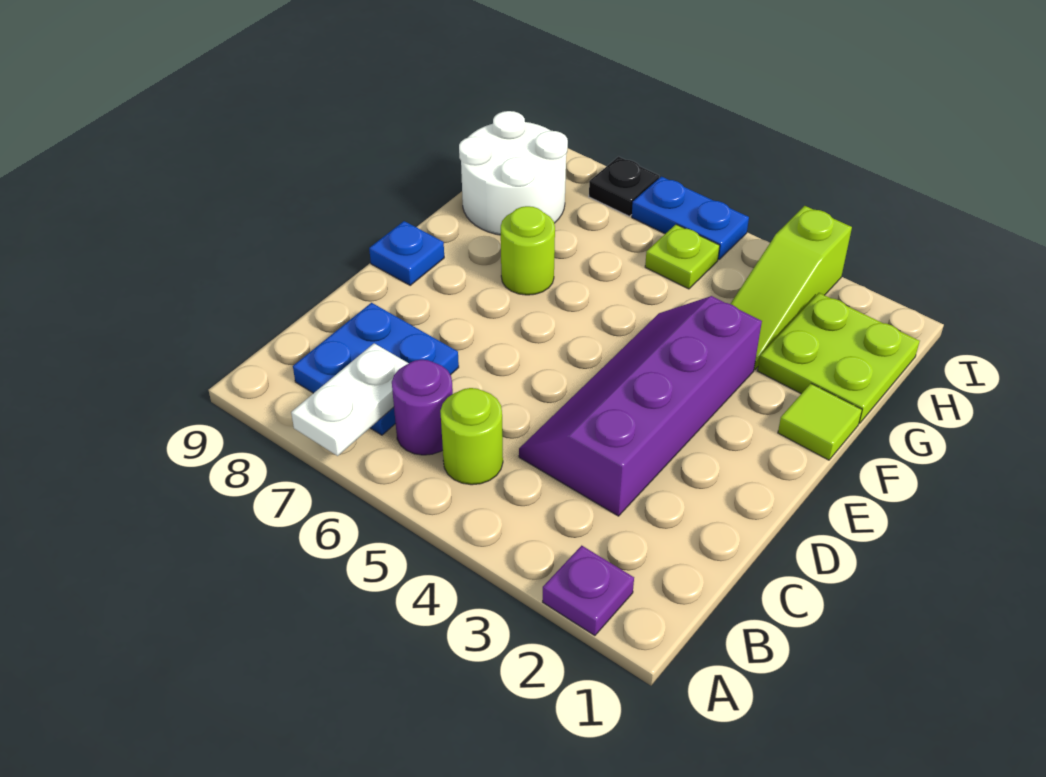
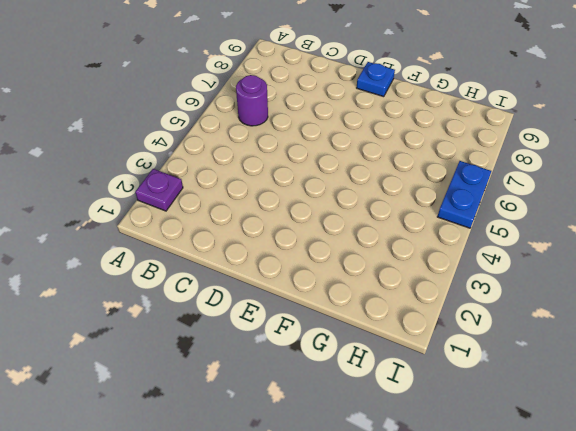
none -> lime round brick B5 level 1
none -> blue plate B7:C8 level 1
none -> purple slope C3:F4 level 1 top 3

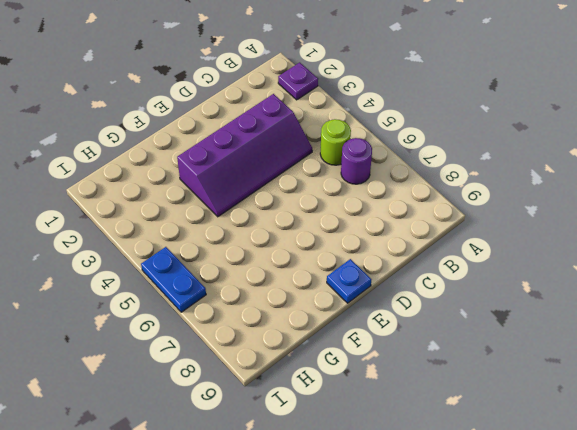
none -> blue plate B7:C8 level 1
none -> lime tile F1 level 1
none -> lime round brick F7 level 1

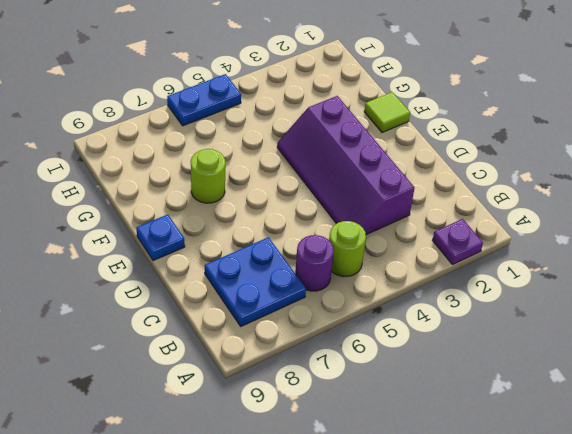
none -> lime plate G1:H2 level 1
none -> lime slope G3:I3 level 1 top I
none -> white round brick G8:H9 level 1

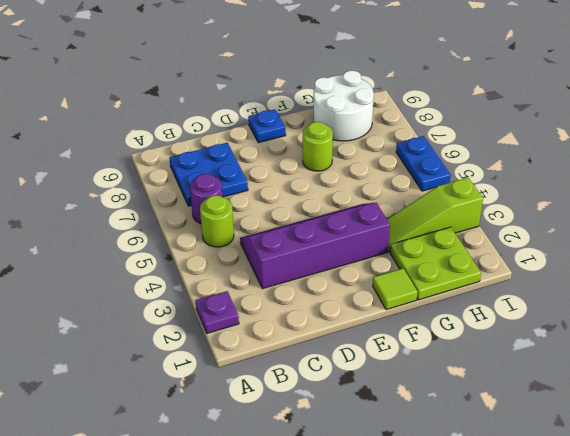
none -> lime plate H5 level 1
none -> black plate I7 level 1
none -> white plate A7:B7 level 2

